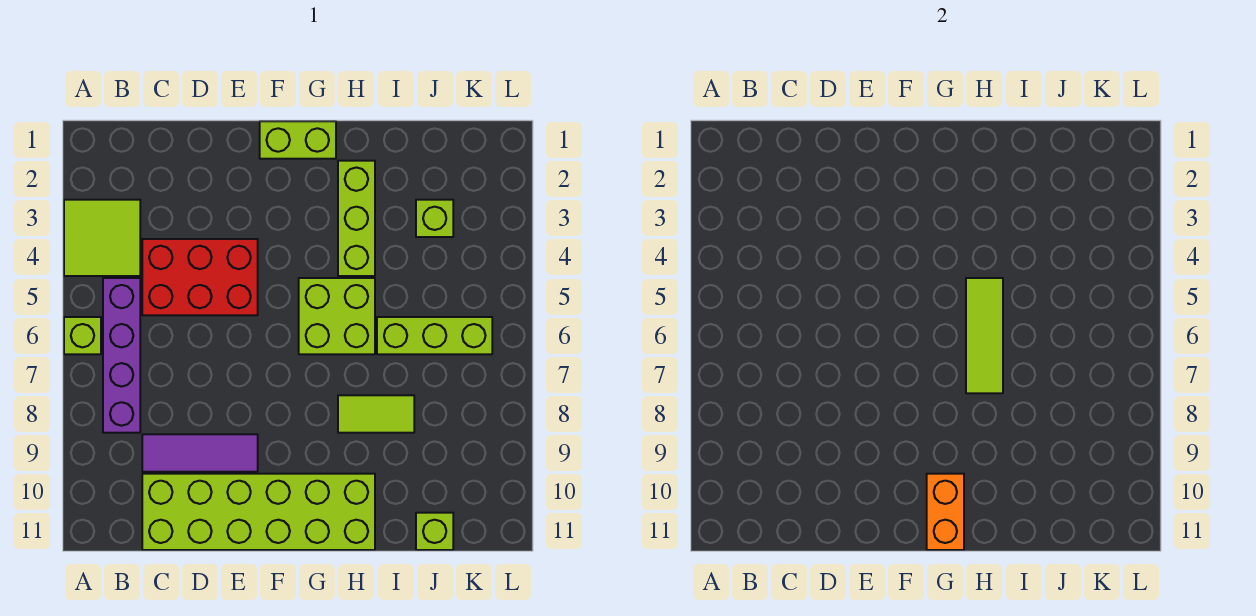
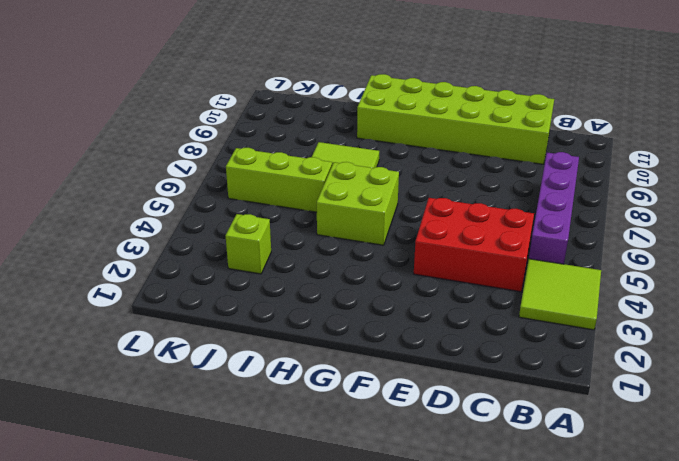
none -> lime brick A6 level 1
none -> purple tile C9:E9 level 1
none -> lime brick F1:G1 level 1

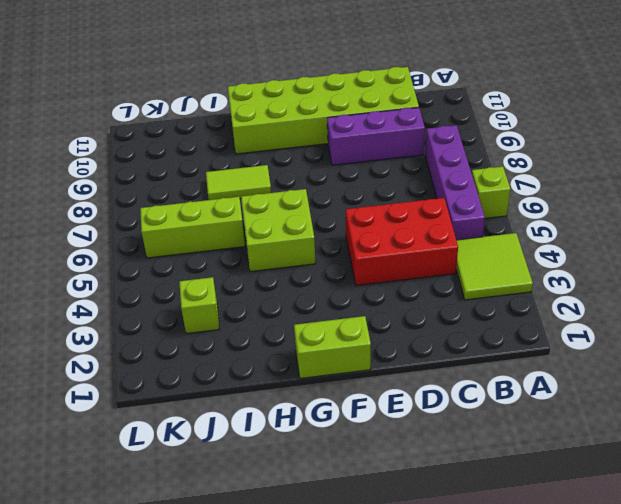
purple brick C9:E9 level 1 -> purple tile C9:E9 level 1
none -> lime brick H2:H4 level 1
none -> lime brick J11 level 1
none -> orange brick G10:G11 level 2

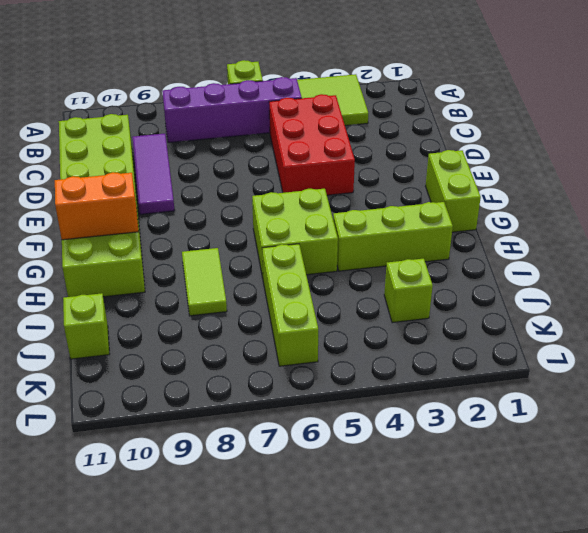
none -> lime tile H5:H7 level 2

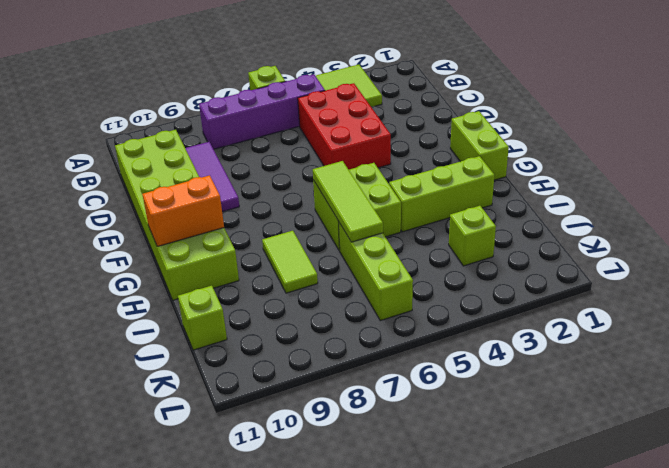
lime tile G6:I6 level 2 -> lime tile H5:H7 level 2

